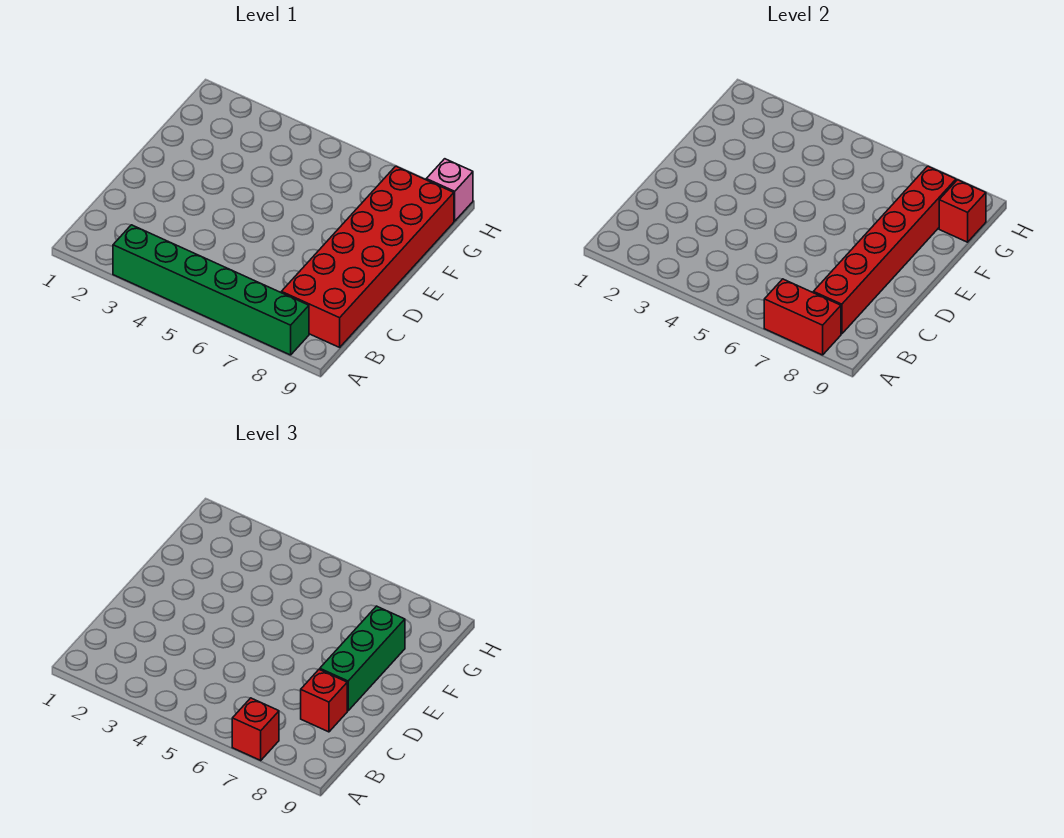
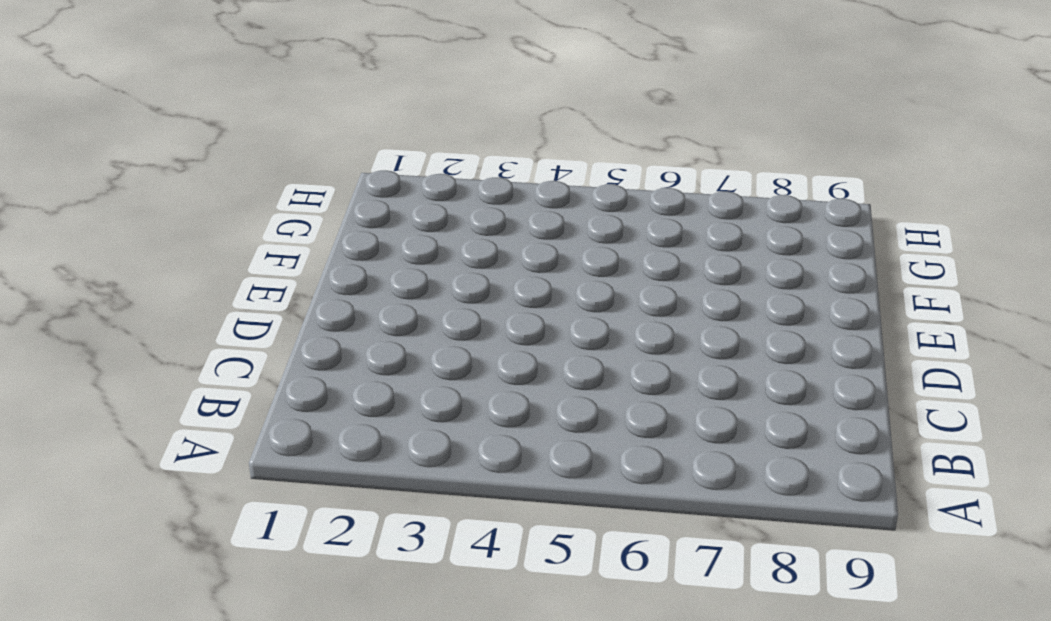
none -> green brick A3:A8 level 1
none -> red brick B8:G9 level 1

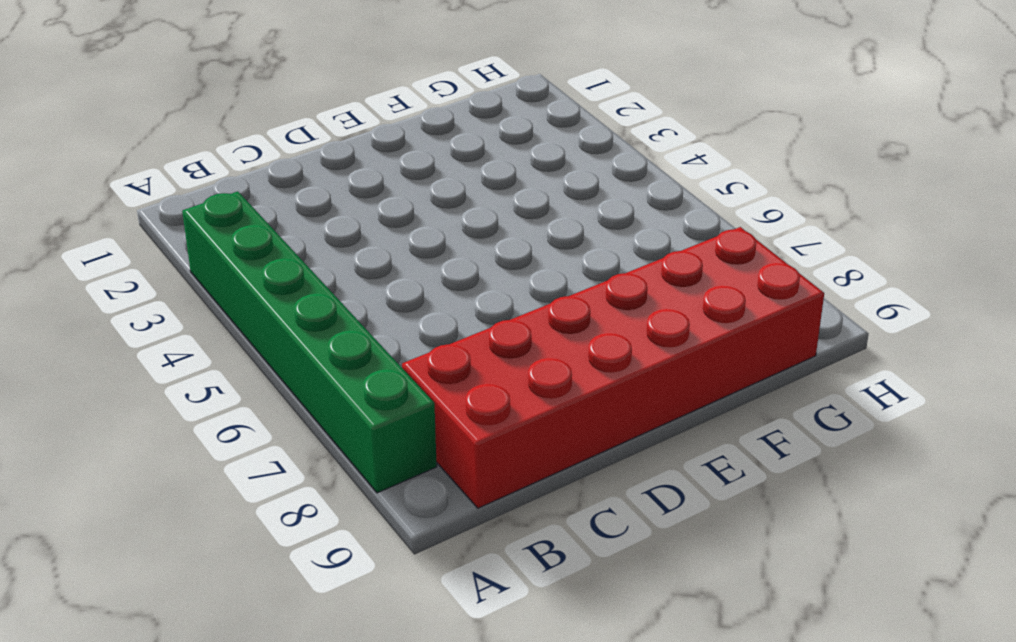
none -> pink brick H9 level 1
none -> red brick A7:A8 level 2

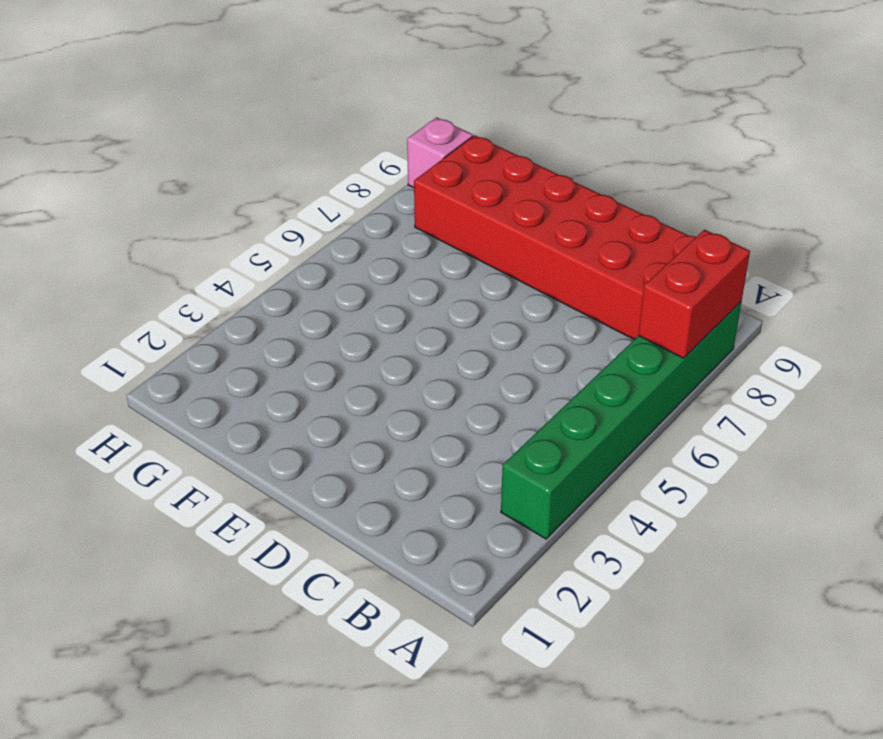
none -> red brick B8:G8 level 2
none -> red brick G9 level 2

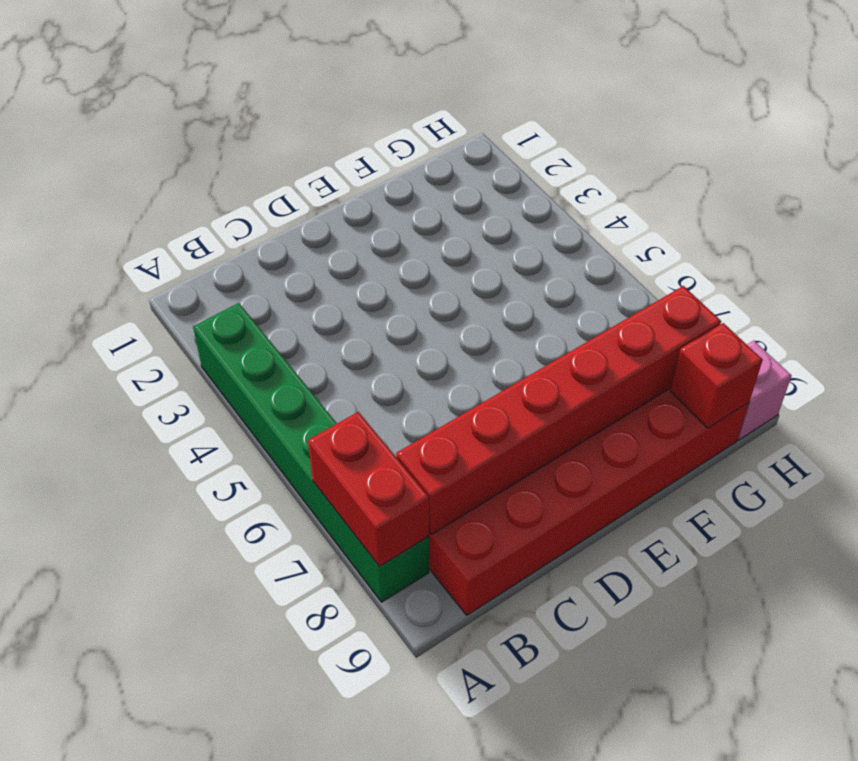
none -> red brick A7 level 3
none -> red brick C8 level 3

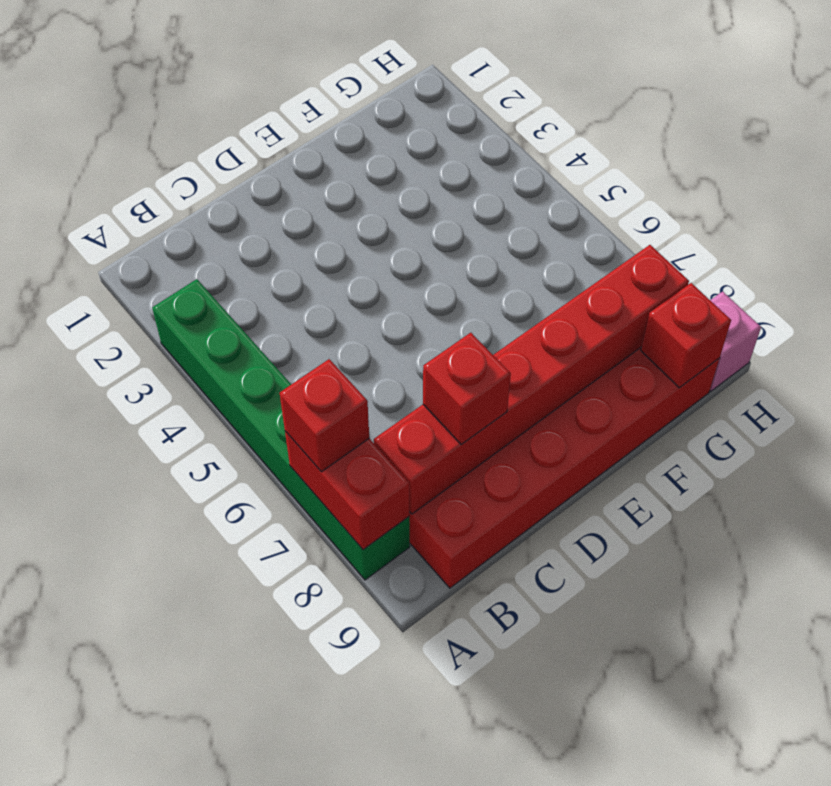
none -> green brick D8:F8 level 3

